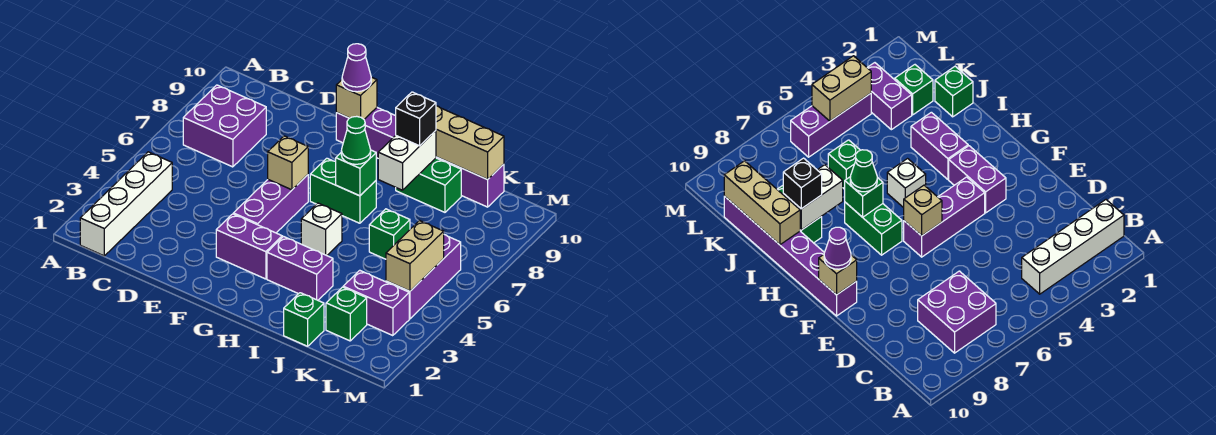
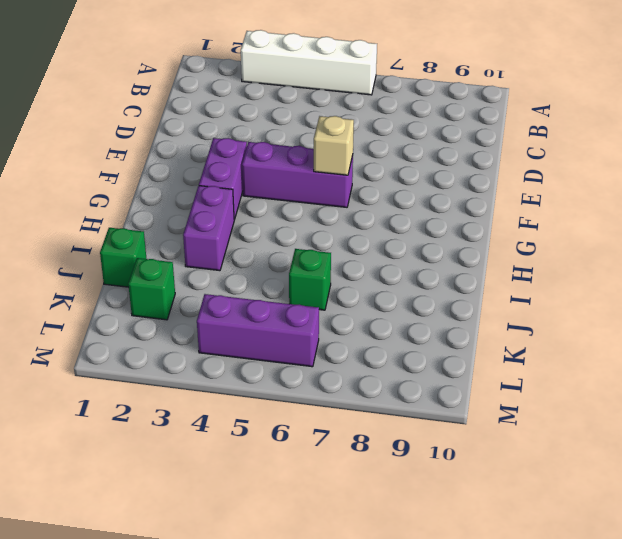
white brick A3:A6 level 1 -> white brick B1:B4 level 1
none -> purple brick B7:C8 level 1
none -> purple brick F10:K10 level 1
none -> green brick G7:H7 level 1

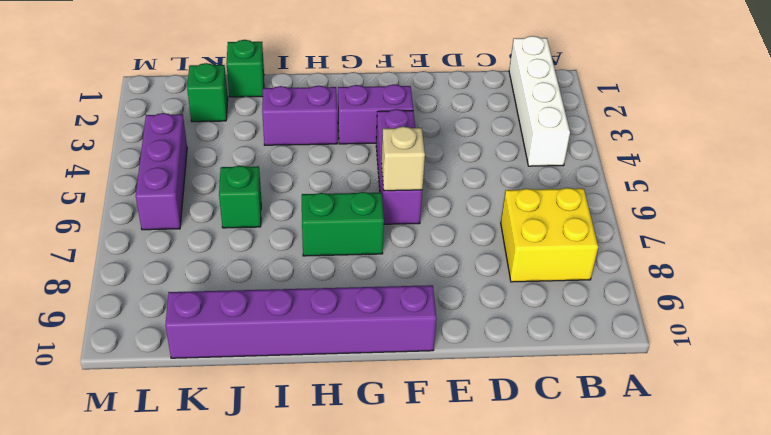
yellow brick B7:C8 level 1 -> purple brick B7:C8 level 1
none -> white brick H5 level 1
none -> green brick I9:J9 level 1
none -> purple brick K3:L3 level 1

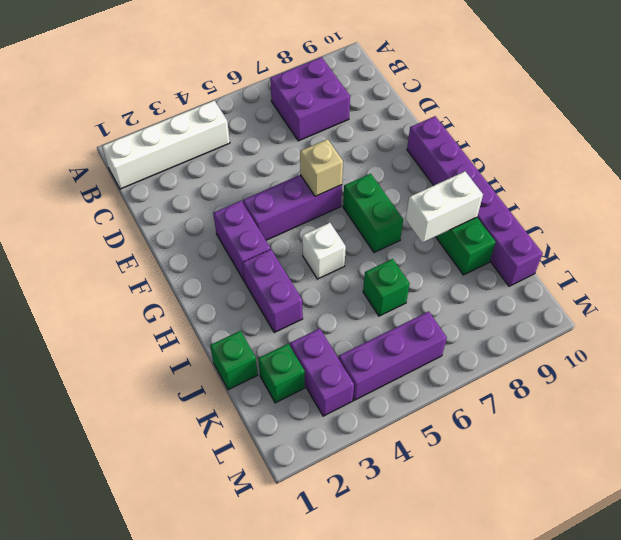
none -> tan brick F10 level 2
none -> green brick H7 level 2
none -> tan brick I10:K10 level 2

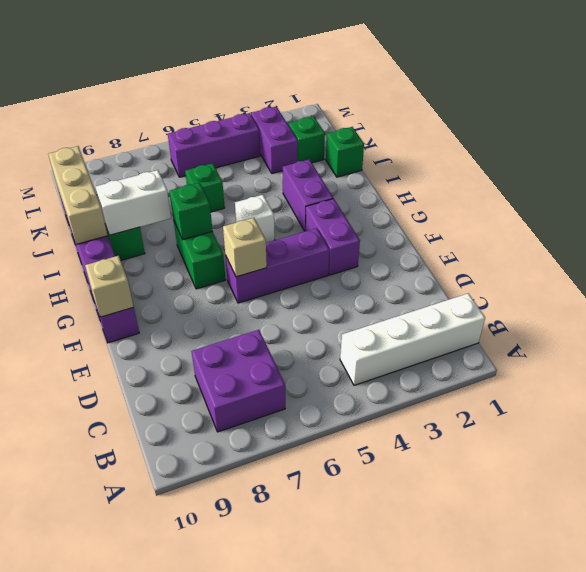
none -> tan brick L4:L5 level 2
none -> purple cone F10 level 3
none -> green cone H7 level 3

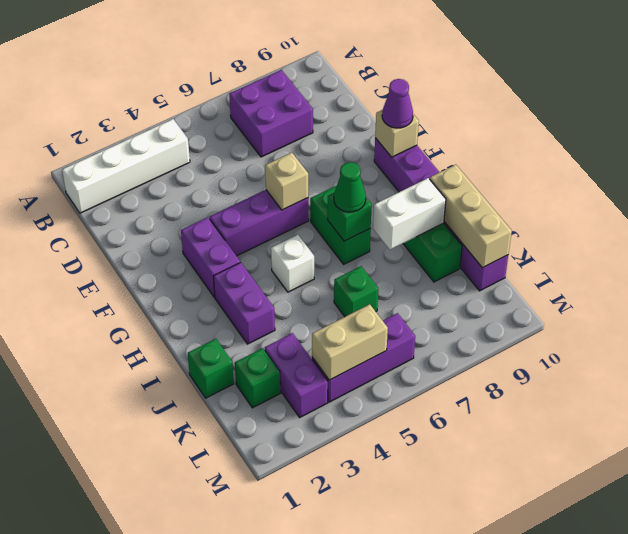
none -> black brick I9 level 3

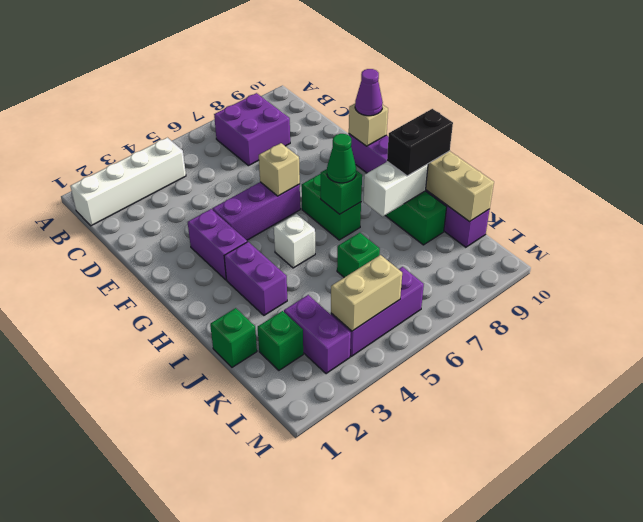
black brick I9:I10 level 3 -> black brick I9 level 3

